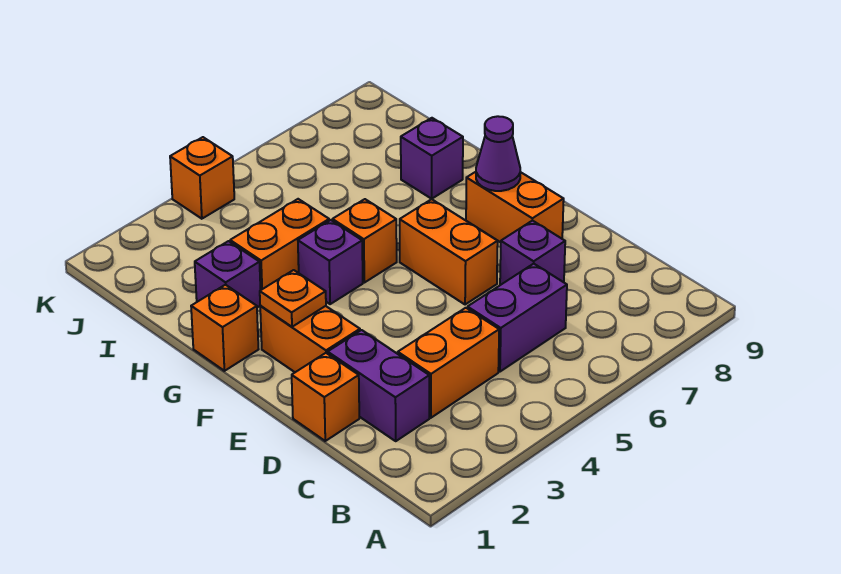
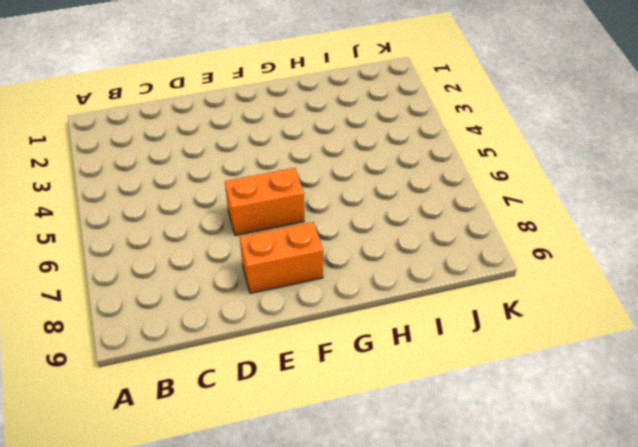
none -> purple brick C2:D2 level 1
none -> orange brick C3:C4 level 1
none -> purple brick C5:C6 level 1

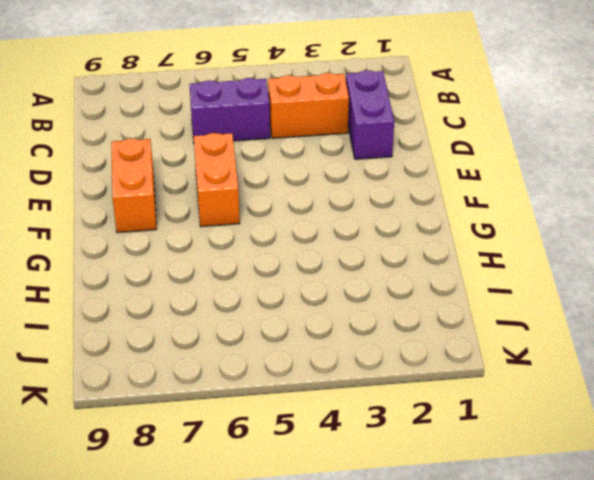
none -> orange brick D1 level 1
none -> purple brick D7 level 1
none -> orange brick E2:F2 level 1

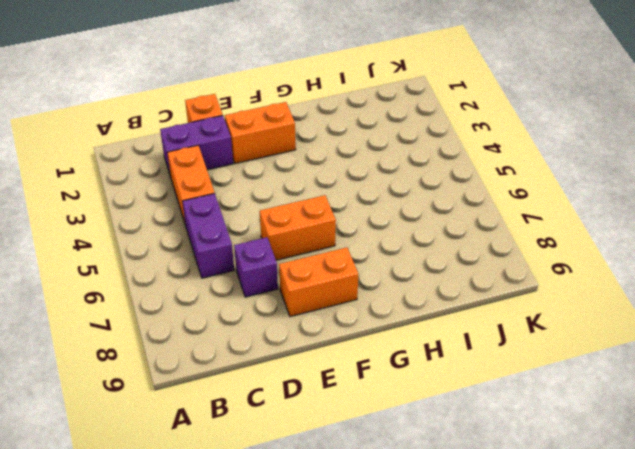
none -> orange brick G1 level 1
none -> purple brick G4 level 1
none -> orange brick G5 level 1

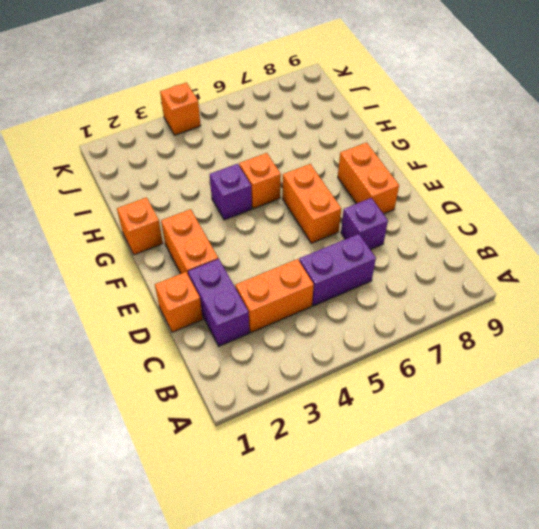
none -> purple brick H2 level 1
none -> orange brick H3:H4 level 1
none -> purple brick H8 level 1

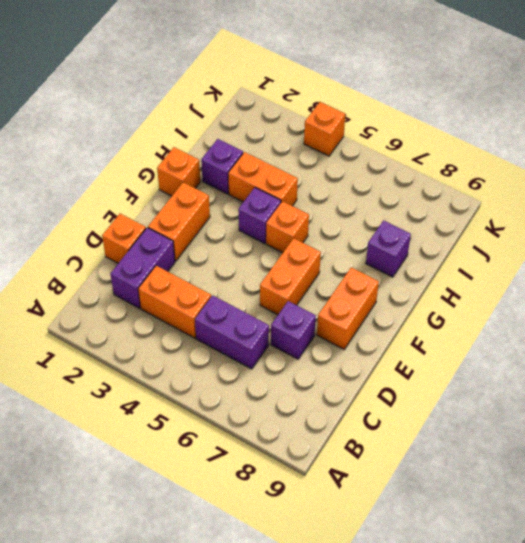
none -> orange plate F2 level 2
none -> purple cone F8 level 2

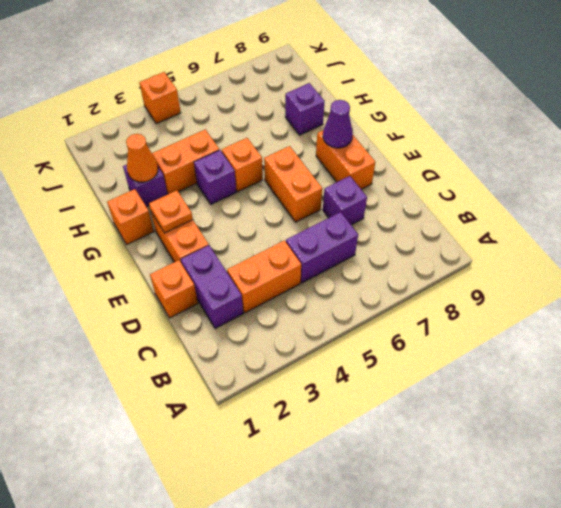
orange cone H2 level 2 -> none

